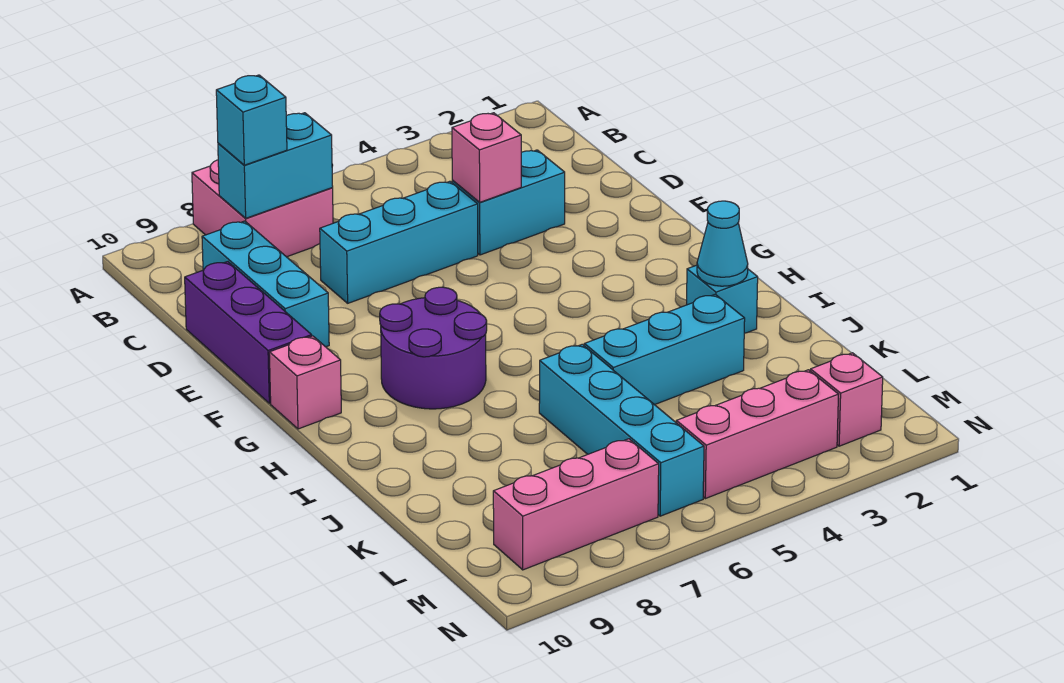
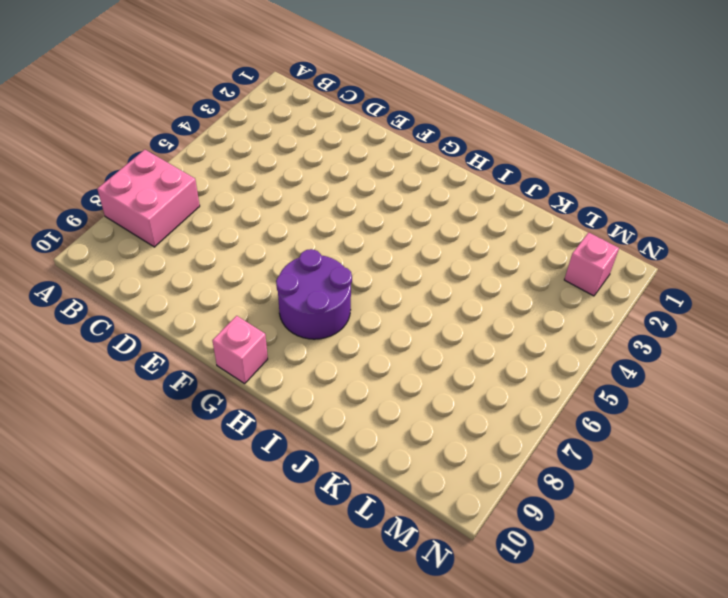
none -> cyan brick C9:E9 level 1
none -> cyan brick D3:D4 level 1
none -> cyan brick D5:D7 level 1

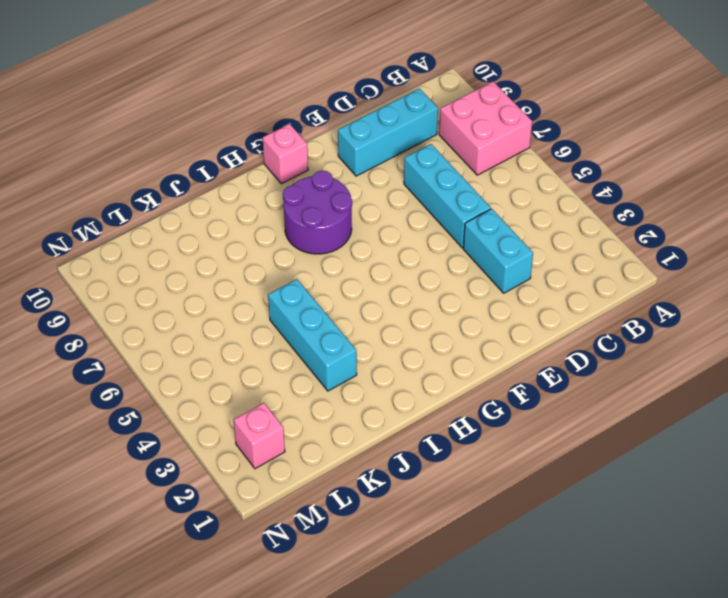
none -> purple brick D10:F10 level 1
none -> cyan brick I2 level 1
none -> cyan brick J6:M6 level 1

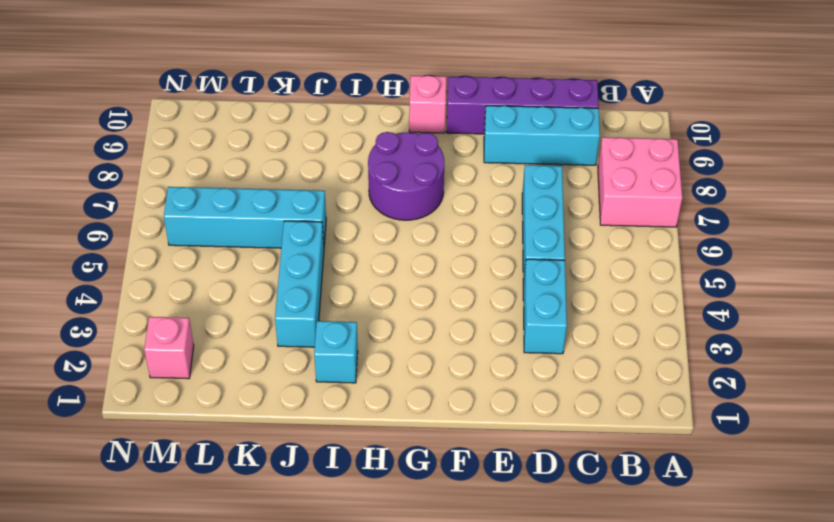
purple brick C10:F10 level 1 -> purple brick D10:F10 level 1
none -> pink brick M3:M5 level 1
none -> pink brick M7:M9 level 1
none -> cyan brick B7:B8 level 2

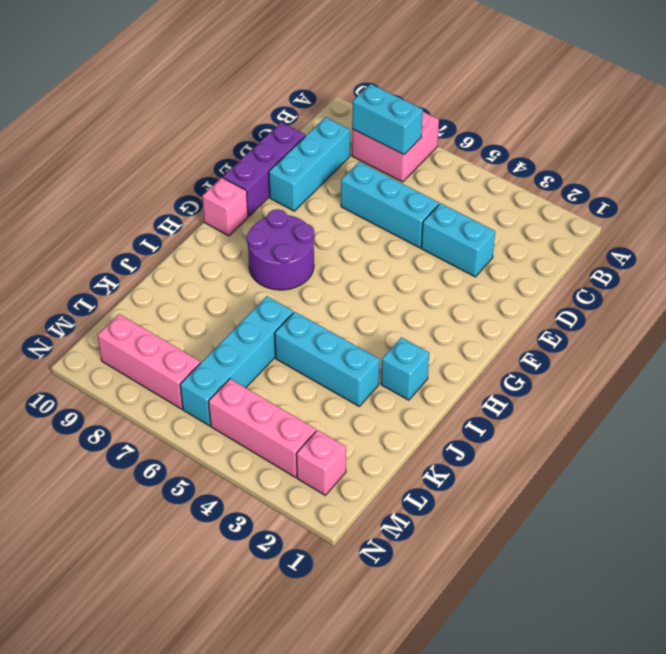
none -> pink brick D4 level 2
none -> cyan cone I2 level 2
none -> cyan brick B8 level 3

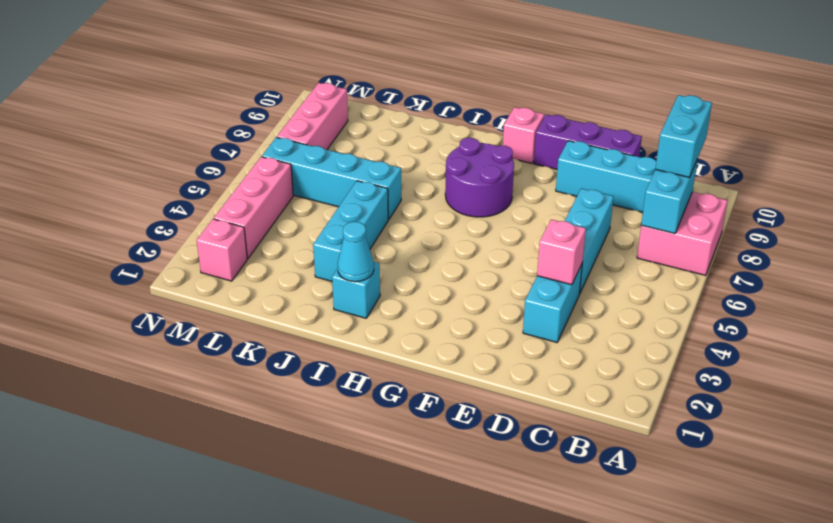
cyan brick B8:B9 level 3 -> cyan brick B8 level 3

